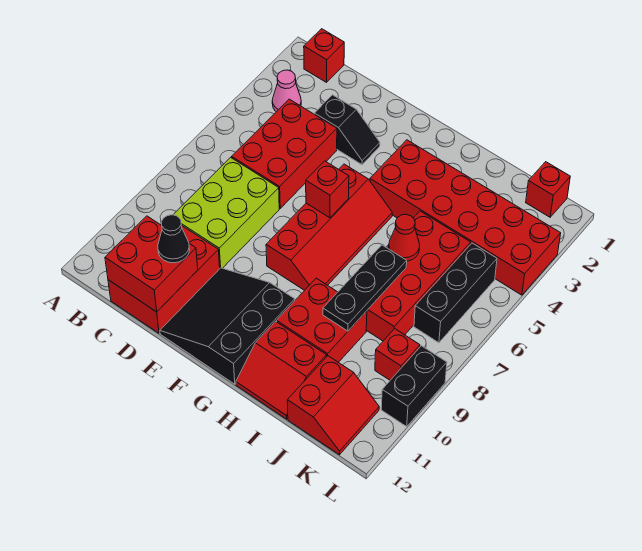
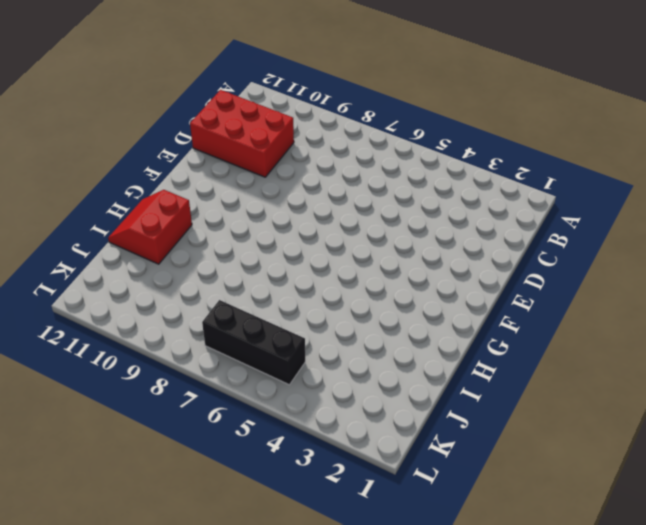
none -> red brick B1 level 1
none -> pink cone B3 level 1
none -> red brick C4:D6 level 1

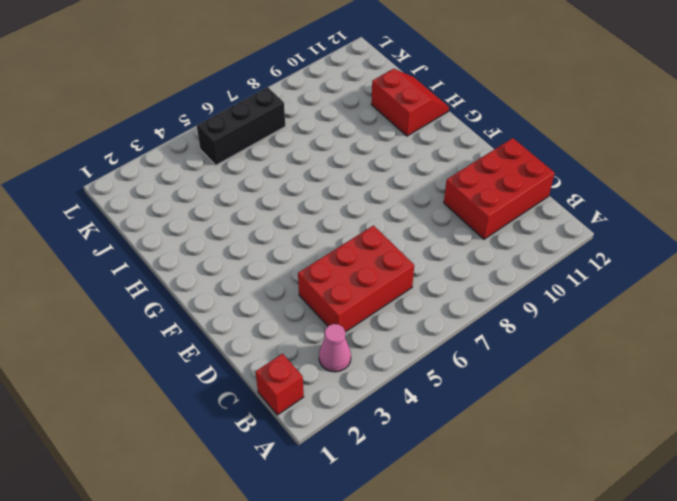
none -> lime brick C7:D9 level 1
none -> black slope D3:E3 level 1 top D
none -> black slope E10:G12 level 1 top G

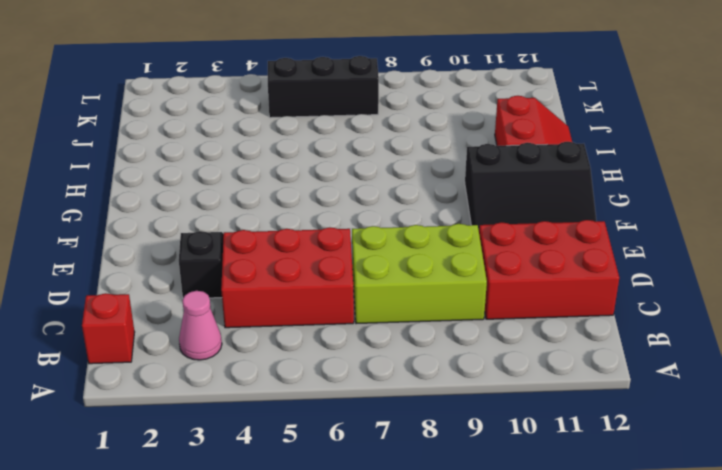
none -> red slope F5:G8 level 1 top F
none -> red brick G3:L4 level 1
none -> red brick H9:I10 level 1

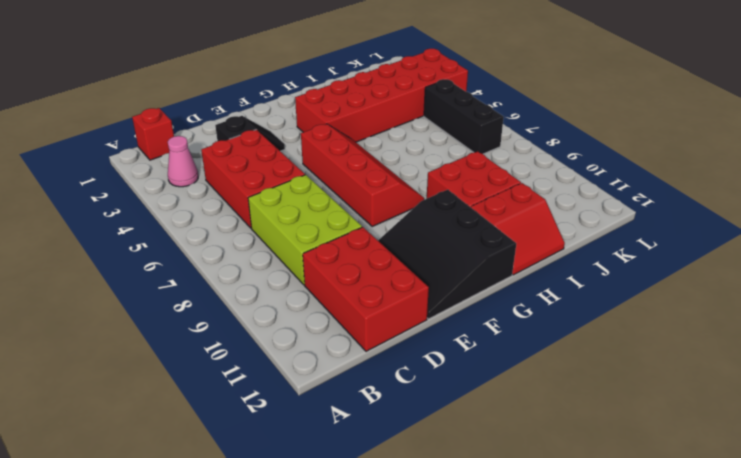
none -> red brick I5:J8 level 1
none -> red slope J11:K12 level 1 top J
none -> red brick K1 level 1

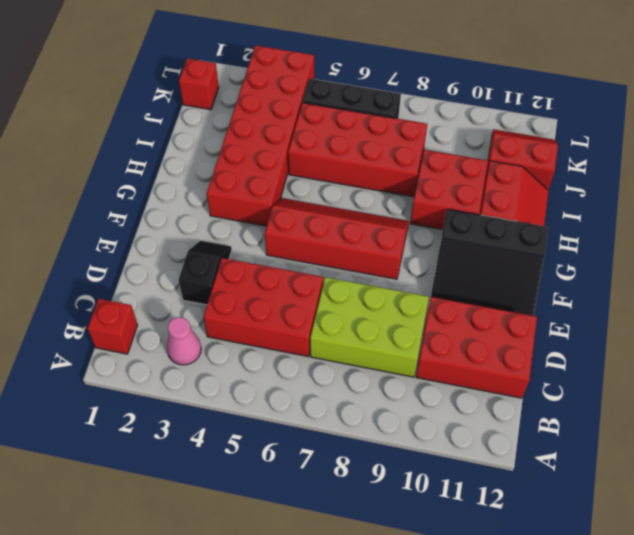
none -> red brick K9 level 1
none -> black brick L9:L10 level 1
none -> red brick C11:D12 level 2

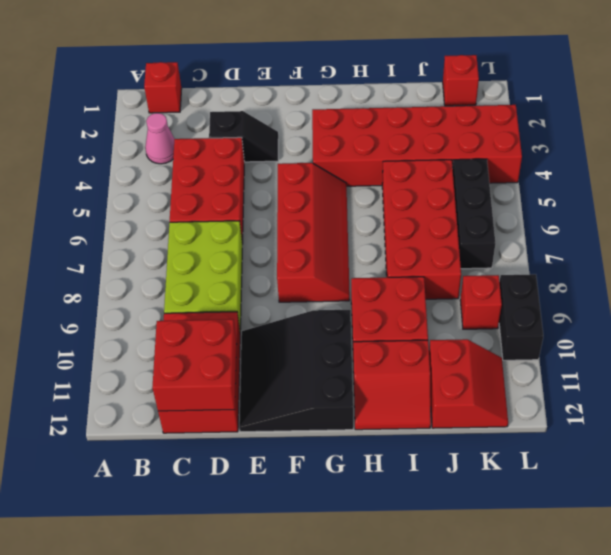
none -> red brick F6 level 2
none -> red cone I6 level 2
none -> black plate I7:I9 level 2

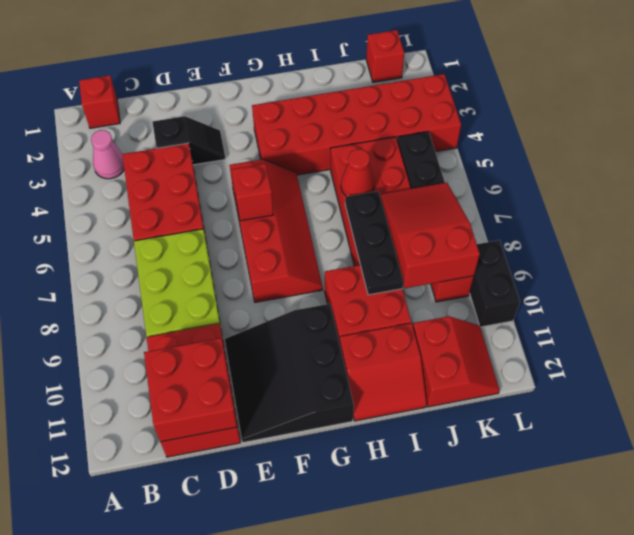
red slope J7:K9 level 2 top 9 -> none
none -> black cone D11 level 3

